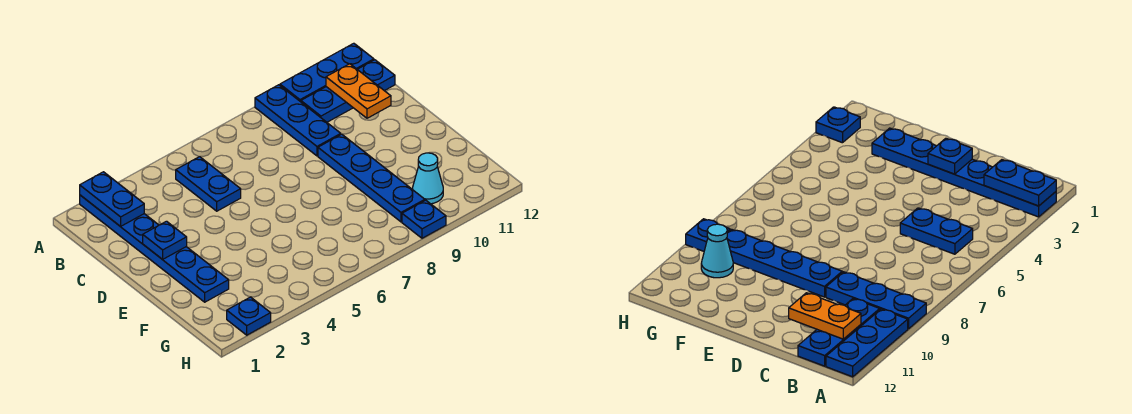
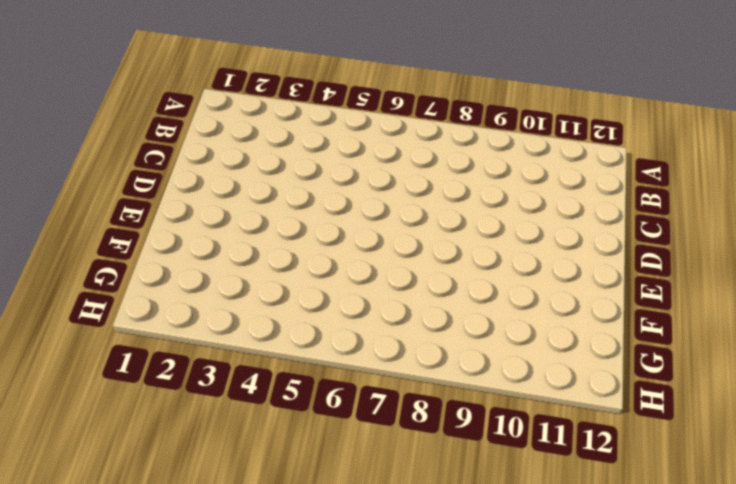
none -> blue plate A2:F2 level 1
none -> blue plate A9:C9 level 1
none -> blue plate A10:A12 level 1

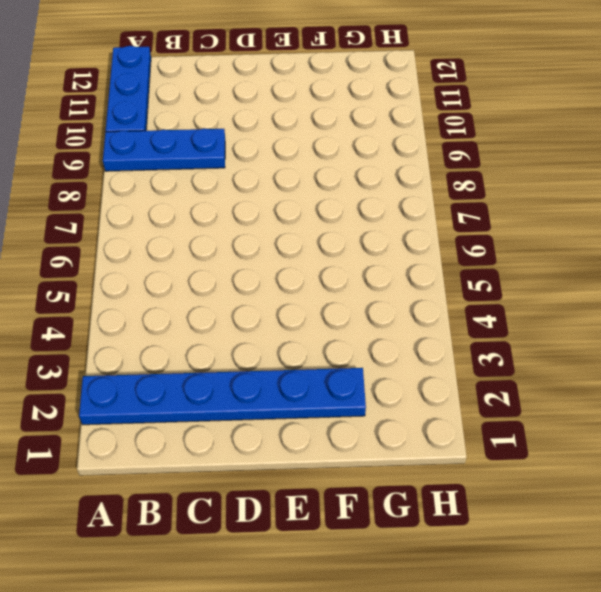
none -> blue plate B5:C5 level 1
none -> blue plate B10:B12 level 1
none -> blue plate D9:G9 level 1

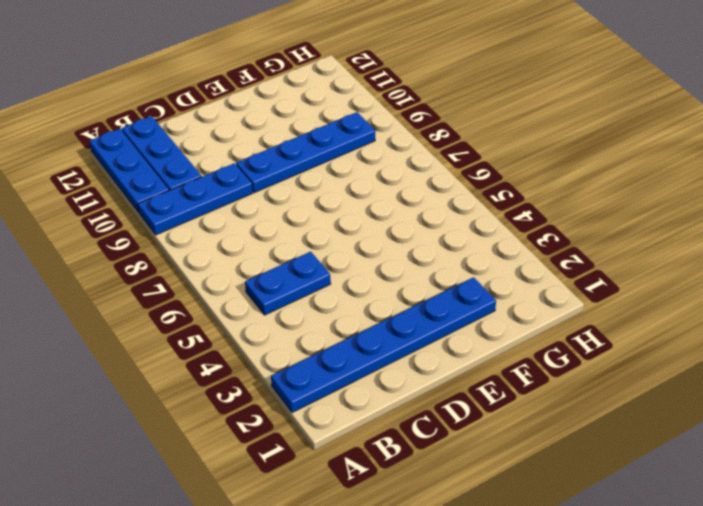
none -> cyan cone G10 level 1
none -> blue plate H2 level 1
none -> blue plate H9 level 1

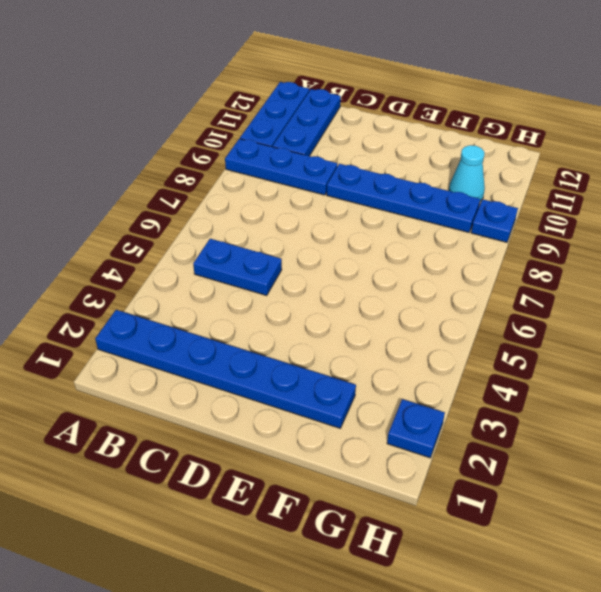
none -> blue plate A2:B2 level 2
none -> orange plate B11:C11 level 2
none -> blue plate D2 level 2

